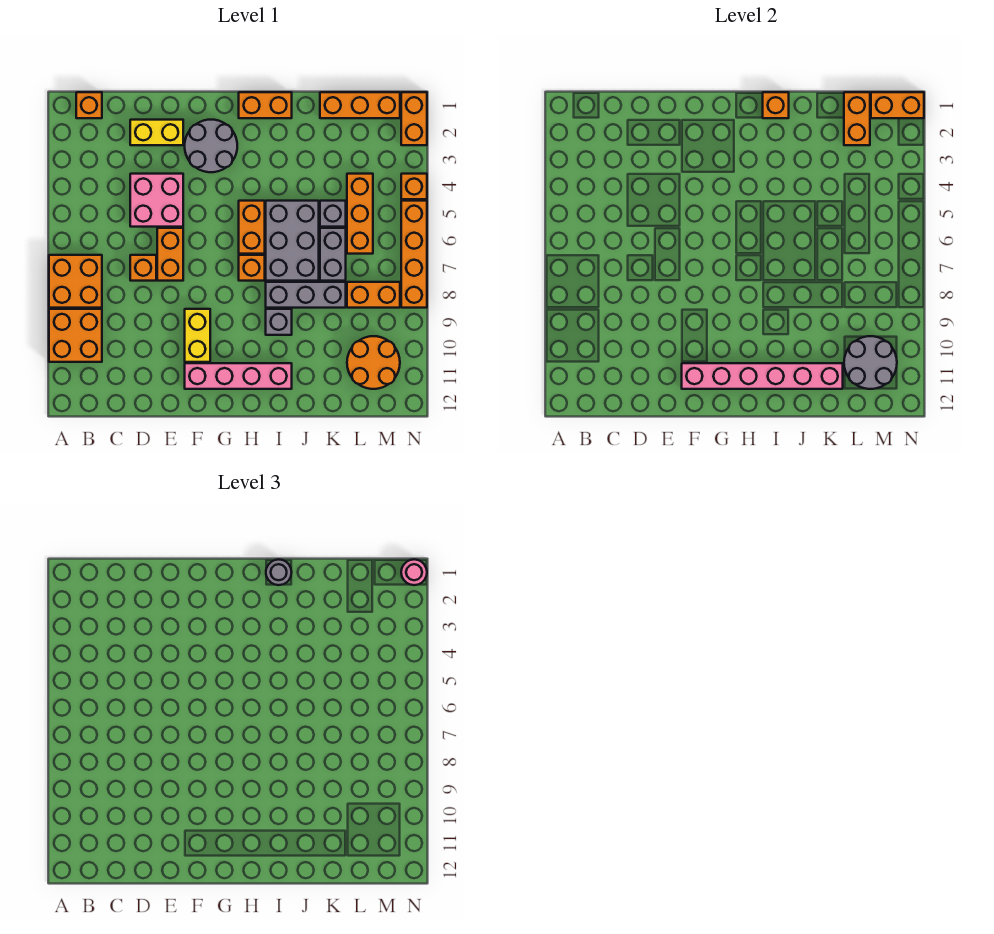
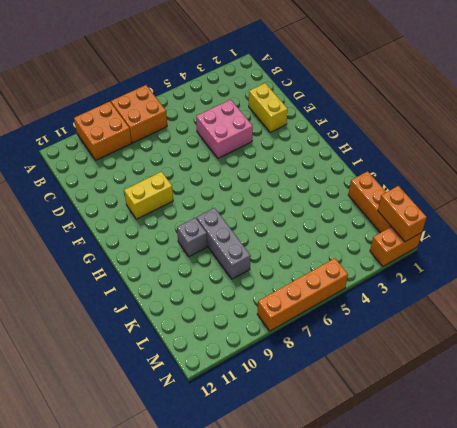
none -> orange brick B1 level 1
none -> orange brick D7 level 1
none -> orange brick E6:E7 level 1
none -> grey round brick F2:G3 level 1

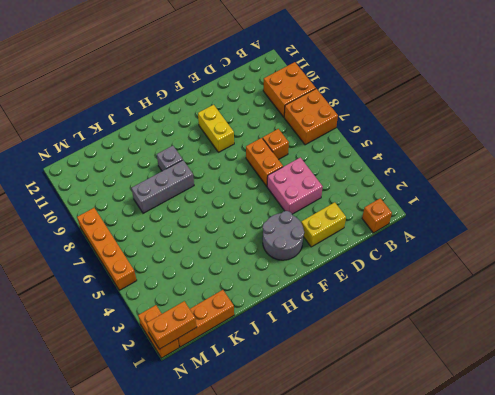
none -> pink brick F11:I11 level 1
none -> orange brick H1:I1 level 1
none -> orange brick H5:H6 level 1
none -> orange brick H7 level 1

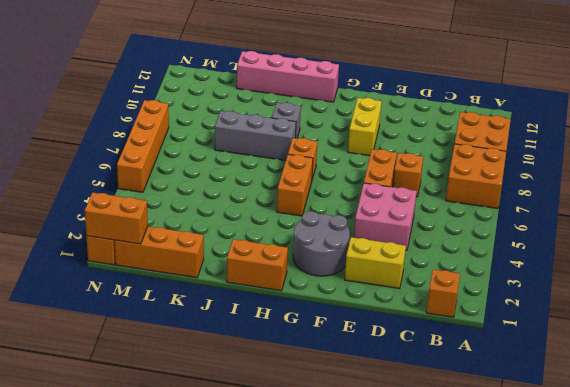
pink brick H12:K12 level 1 -> pink brick F11:I11 level 1
none -> grey brick I5:J7 level 1
none -> grey brick K5 level 1
none -> grey brick K6:K7 level 1
none -> orange brick L4:L6 level 1

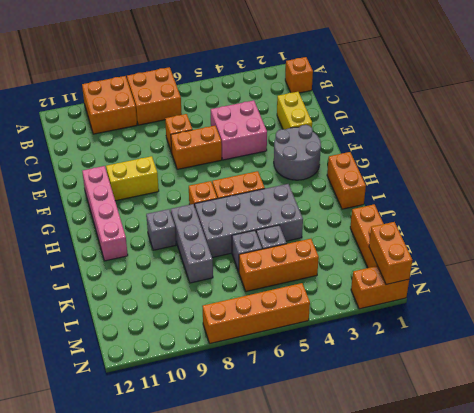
grey brick I4:J7 level 1 -> grey brick I5:J7 level 1
grey brick K6 level 1 -> grey brick K6:K7 level 1
none -> orange brick L8:M8 level 1
none -> orange round brick L10:M11 level 1
none -> orange brick N4 level 1
none -> pink brick F11:K11 level 2

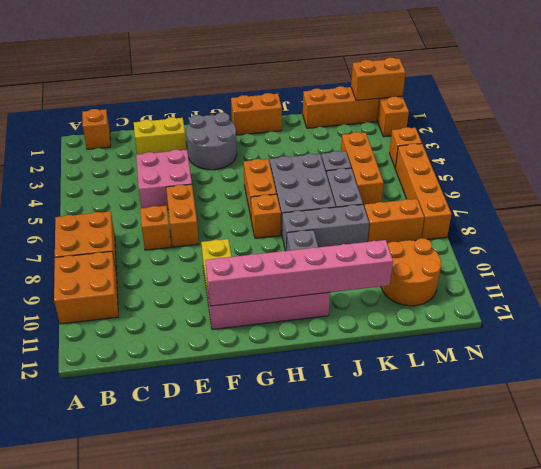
none -> orange brick I1 level 2
none -> orange brick L1:L2 level 2
none -> grey round brick L10:M11 level 2
none -> grey round brick I1 level 3

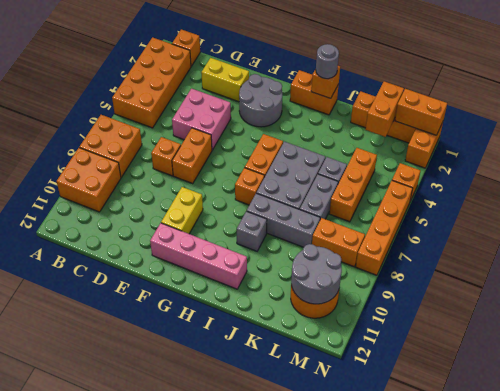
orange brick A2:B5 level 1 -> none
none -> pink brick F11:K11 level 2
none -> pink round brick N1 level 3

